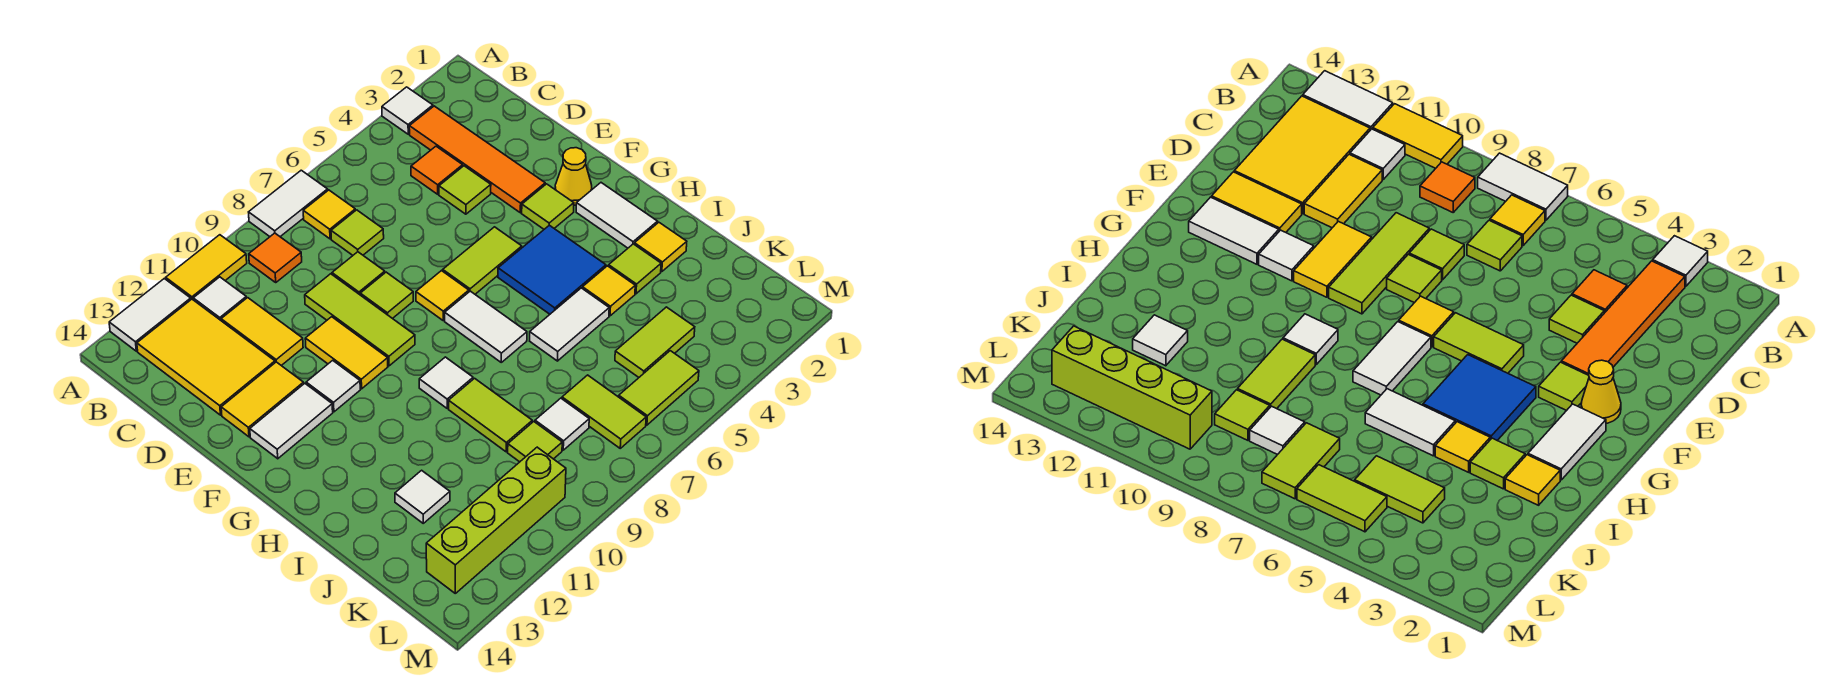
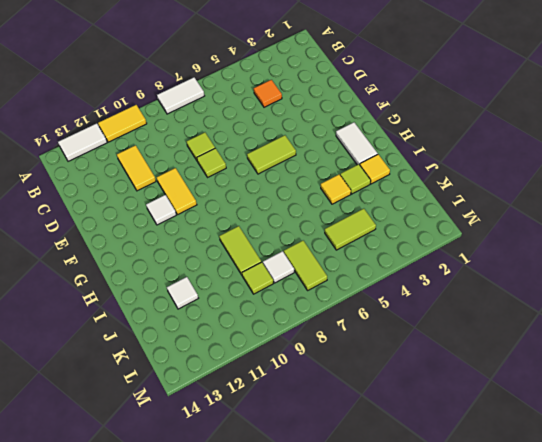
none -> white tile A3 level 1
none -> orange tile B3:E3 level 1
none -> yellow tile B7 level 1
none -> orange tile B9 level 1

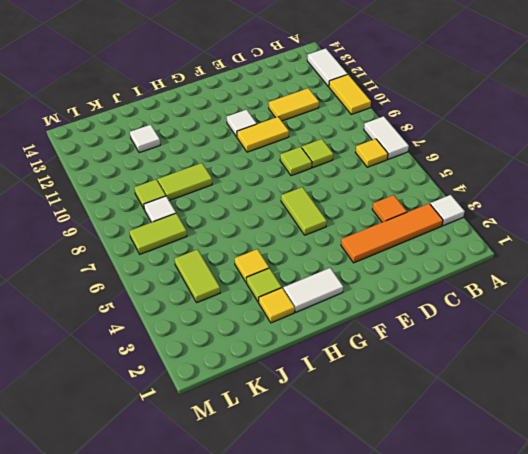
none -> orange tile B9 level 1
none -> white tile B11 level 1
none -> yellow tile B12:D13 level 1
none -> lime tile C7 level 1

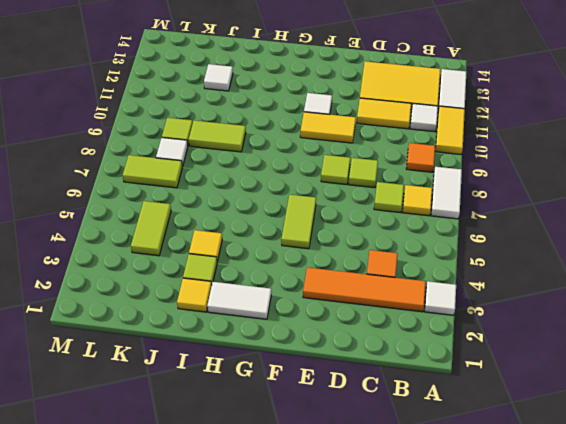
none -> lime tile D4 level 1
none -> lime tile D9:F9 level 1
none -> yellow tile E12:E13 level 1
none -> yellow cone F2 level 1

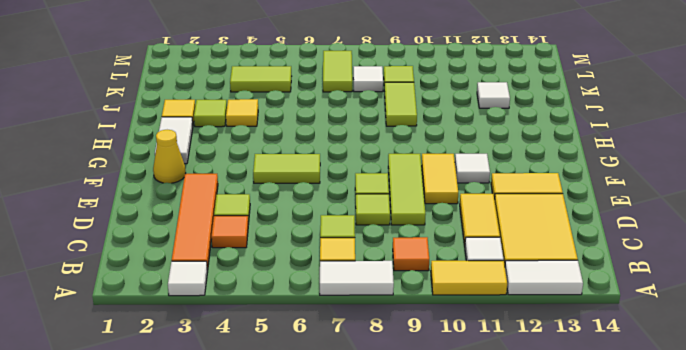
none -> lime tile F3 level 1
none -> yellow tile F7 level 1
none -> white tile F12:F13 level 1
none -> blue tile G4:H5 level 1

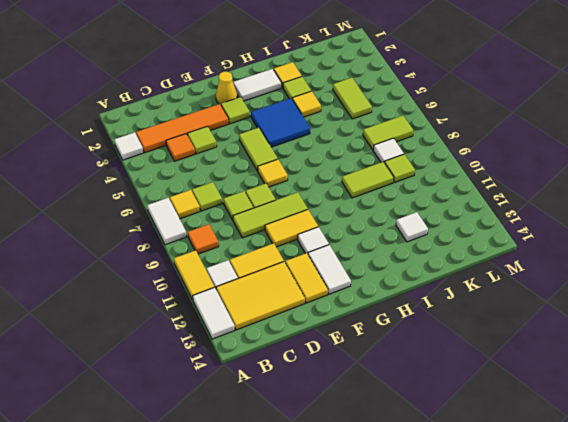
none -> white tile G7:H7 level 1
none -> white tile H9 level 1
none -> white tile I5:I6 level 1
none -> lime tile L5:L6 level 1

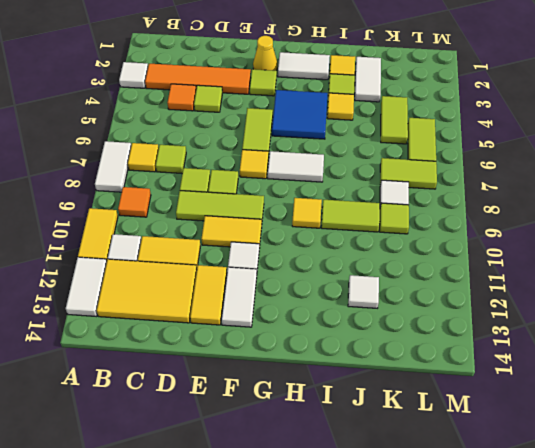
yellow tile H9 level 1 -> white tile H9 level 1
white tile J2:J3 level 1 -> white tile I5:I6 level 1
none -> lime brick L10:L13 level 1

